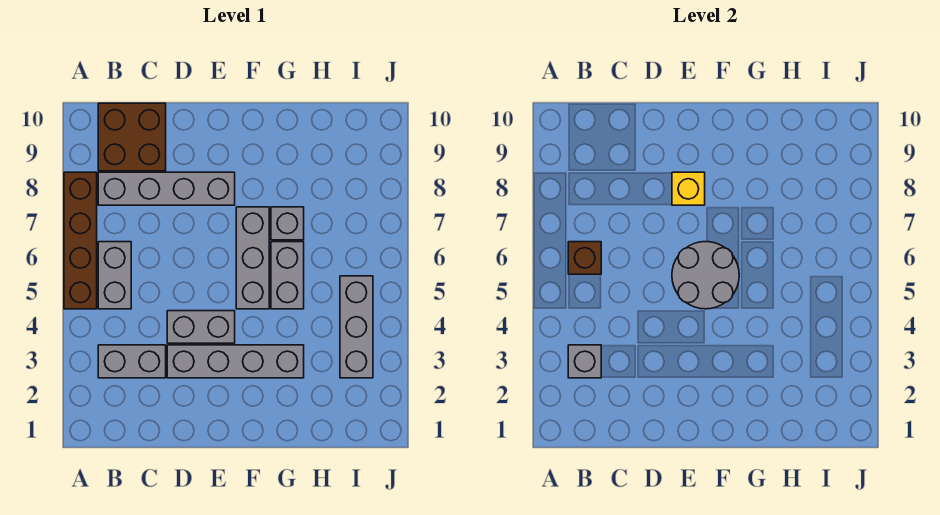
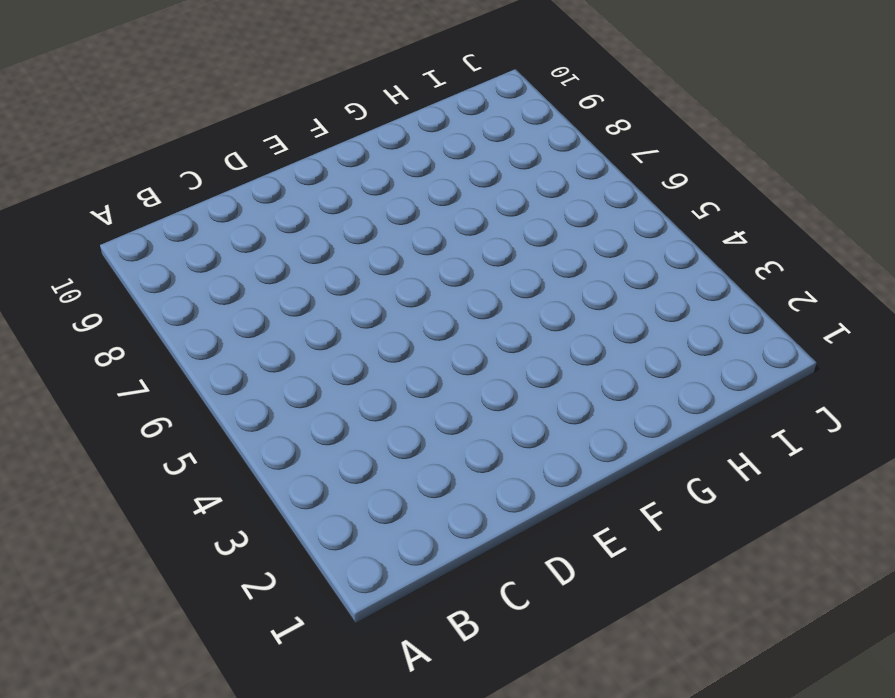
none -> brown brick A5:A8 level 1
none -> grey brick B3:C3 level 1
none -> grey brick B5:B6 level 1

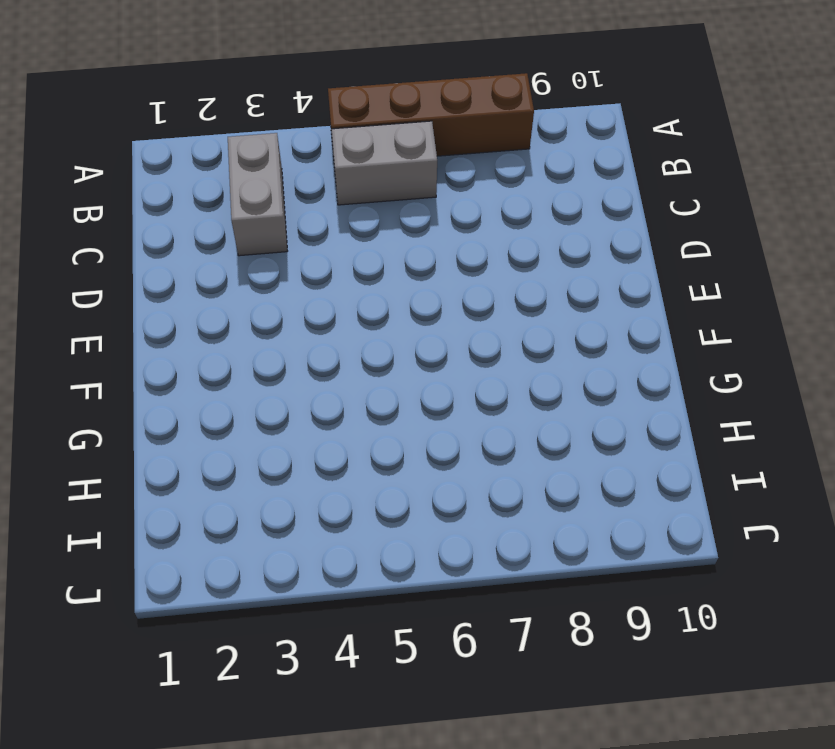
none -> grey brick B8:E8 level 1
none -> brown brick B9:C10 level 1
none -> grey brick D3:G3 level 1

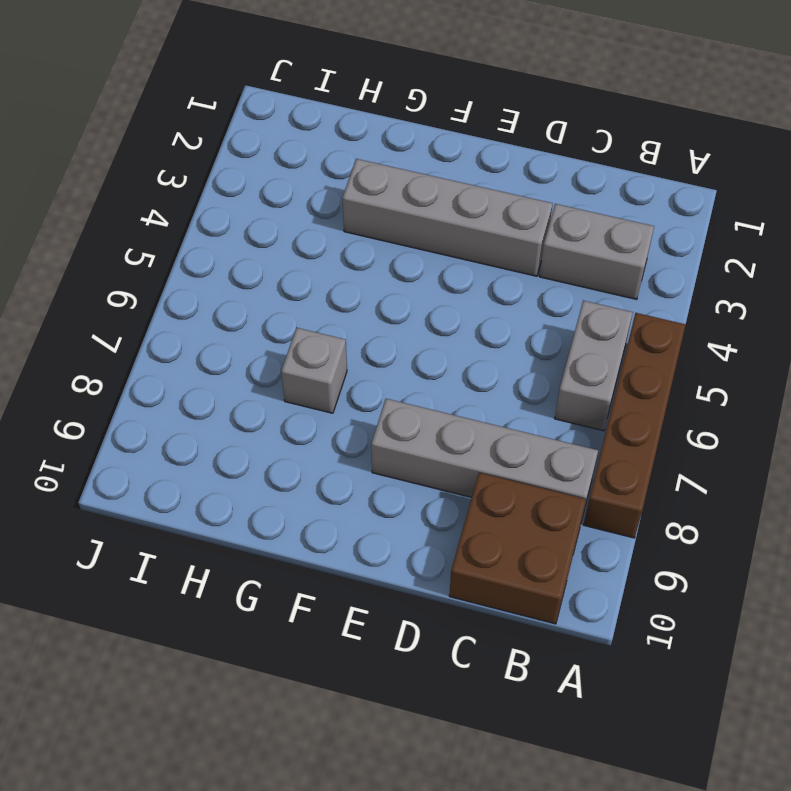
none -> grey brick D4:E4 level 1
none -> grey brick F5:F7 level 1
none -> grey brick G5:G6 level 1

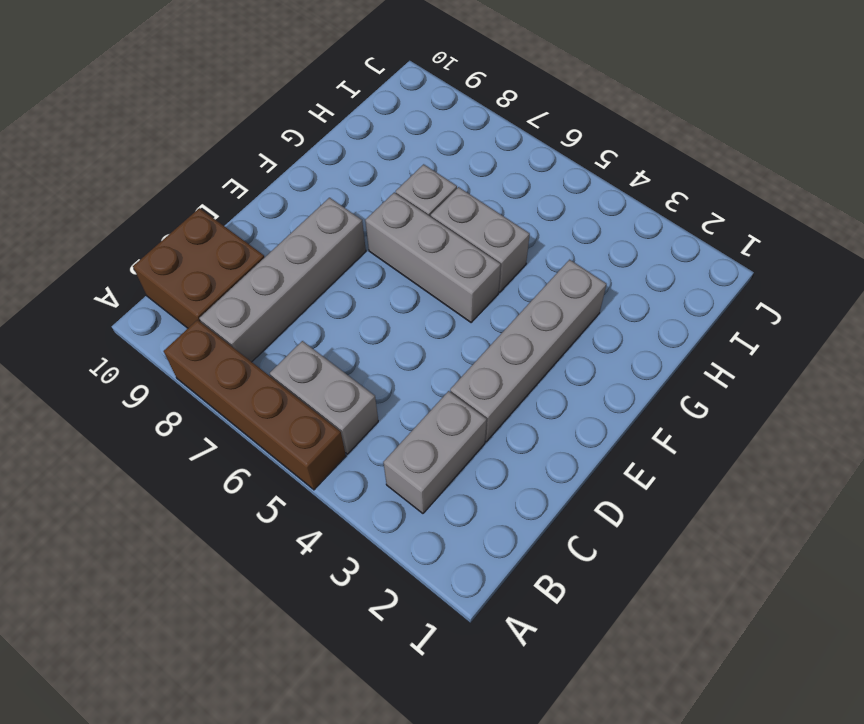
none -> grey brick D4:E4 level 1
none -> grey brick I3:I5 level 1
none -> grey brick B3 level 2

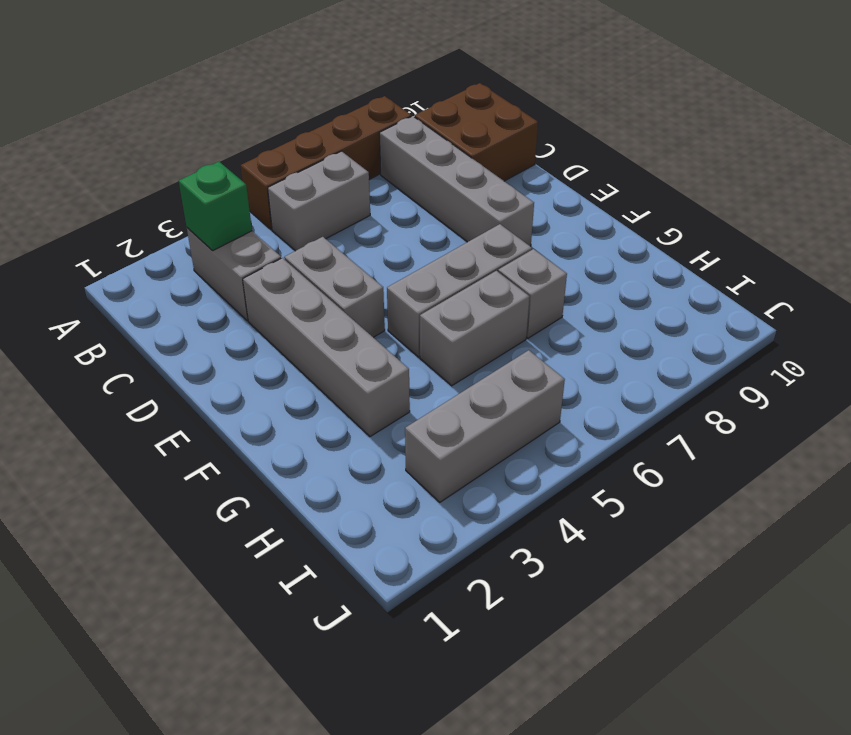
green brick B3 level 2 -> grey brick B3 level 2
none -> brown brick B6 level 2
none -> grey round brick E5:F6 level 2
none -> yellow brick E8 level 2

